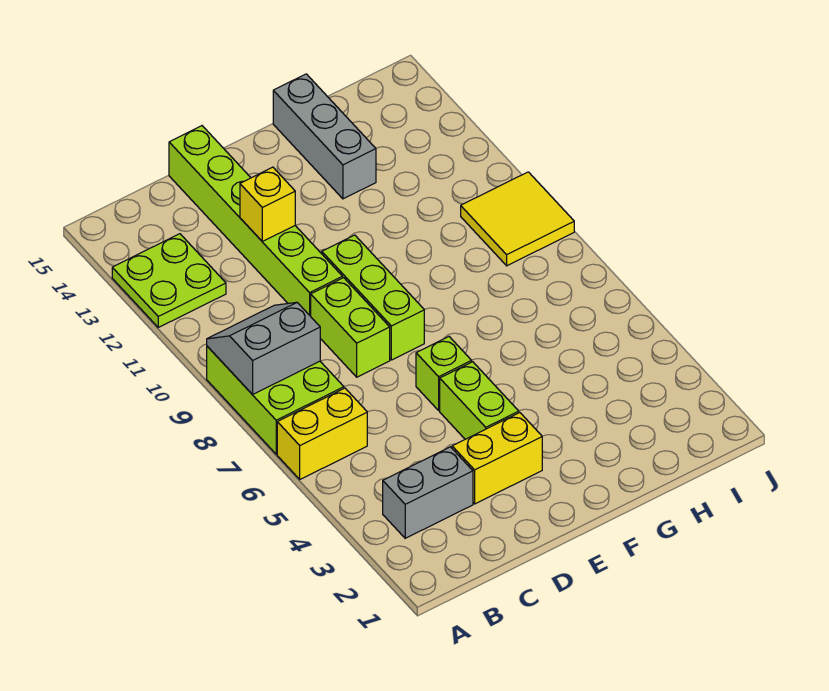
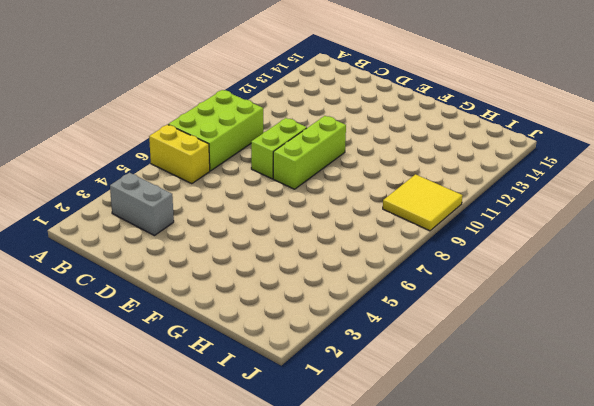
none -> lime plate A12:B13 level 1
none -> yellow brick D3:E3 level 1
none -> lime brick D10:D15 level 1

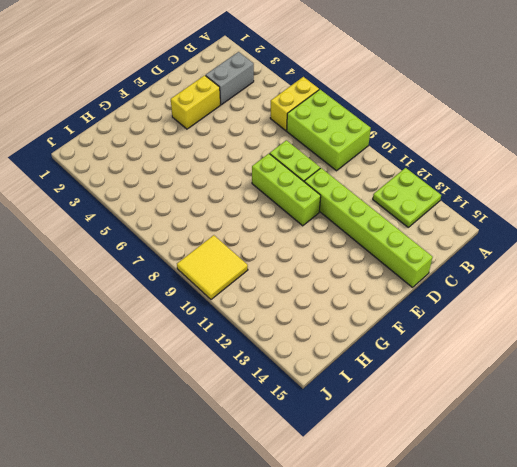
none -> lime brick E4:E5 level 1
none -> lime brick E6 level 1
none -> grey brick G13:G15 level 1

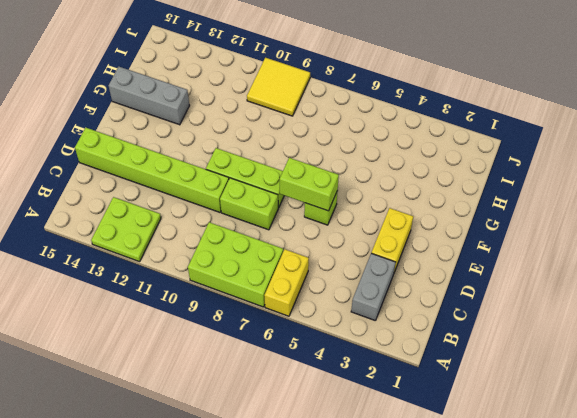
lime brick E6:E7 level 2 -> lime brick E4:E5 level 1
none -> grey slope A8:B9 level 2 top 8
none -> yellow brick D12 level 2

